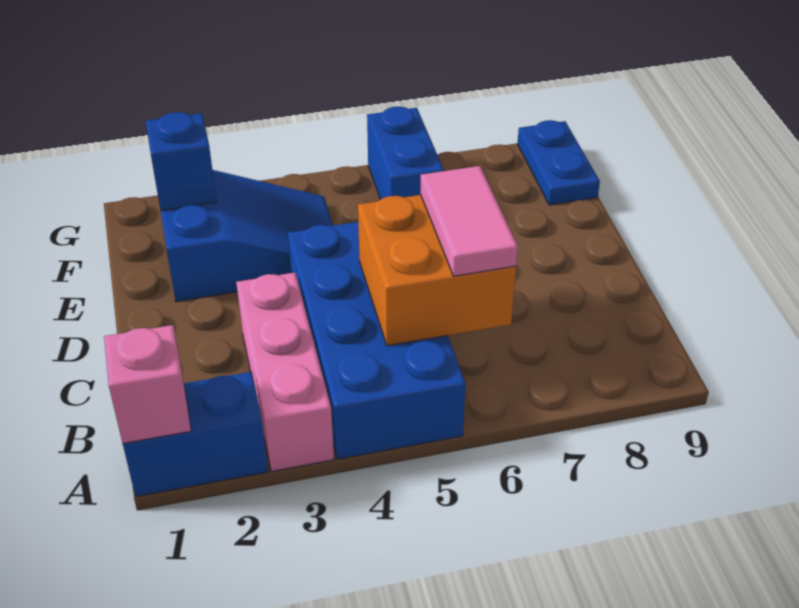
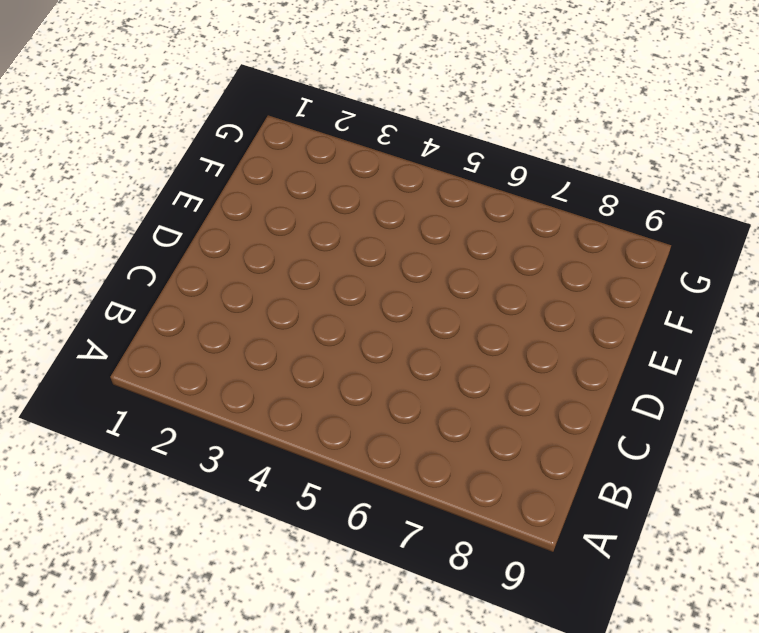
none -> blue brick A1:A2 level 1
none -> pink brick A3:C3 level 1

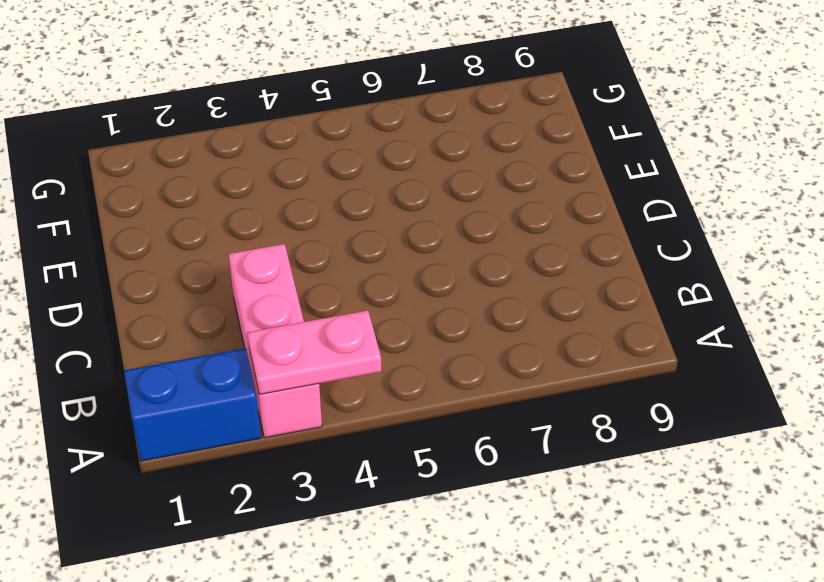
pink plate A3:A4 level 2 -> none
none -> blue brick A4:D5 level 1
none -> blue slope E2:F4 level 1 top 2

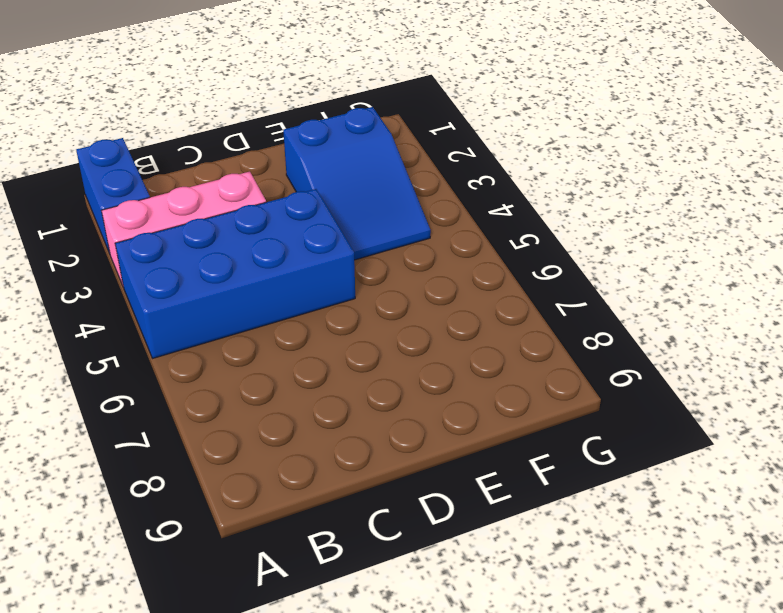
none -> blue brick F6:G6 level 1
none -> blue plate F9:G9 level 1

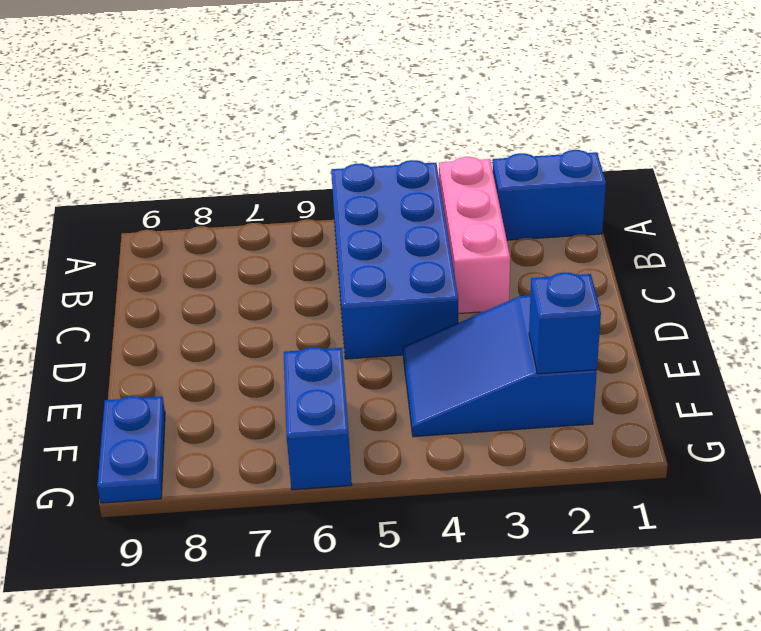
none -> pink brick A1 level 2
none -> orange brick B5:C6 level 2

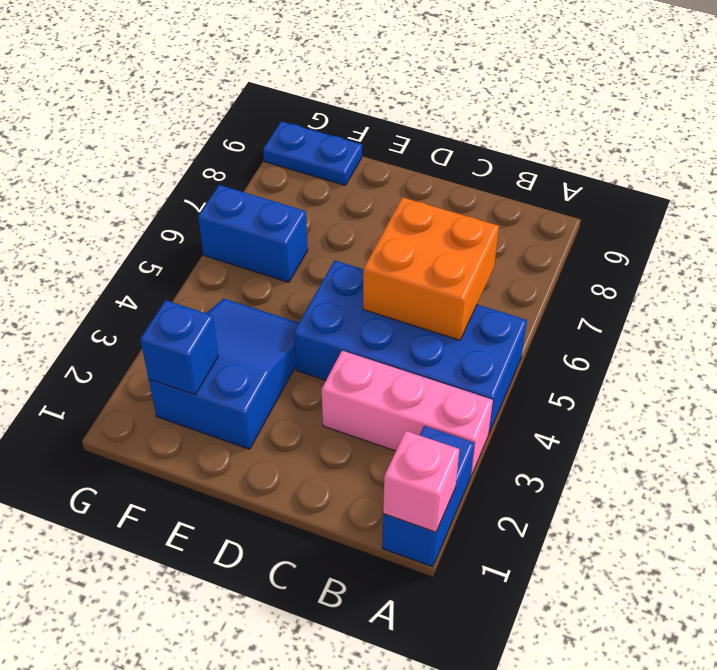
none -> pink tile B6:C6 level 3

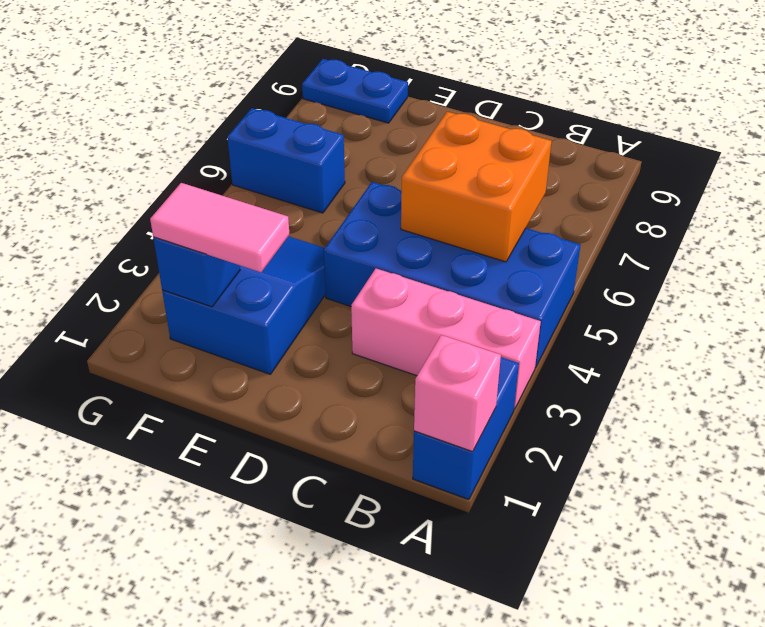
pink tile E2:F2 level 3 -> pink tile B6:C6 level 3

